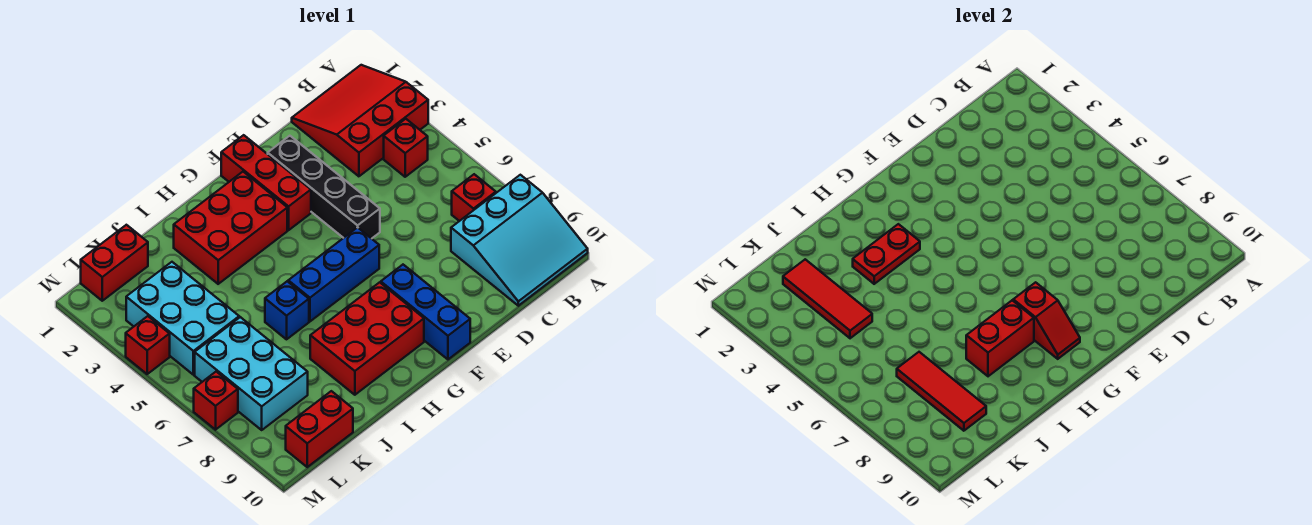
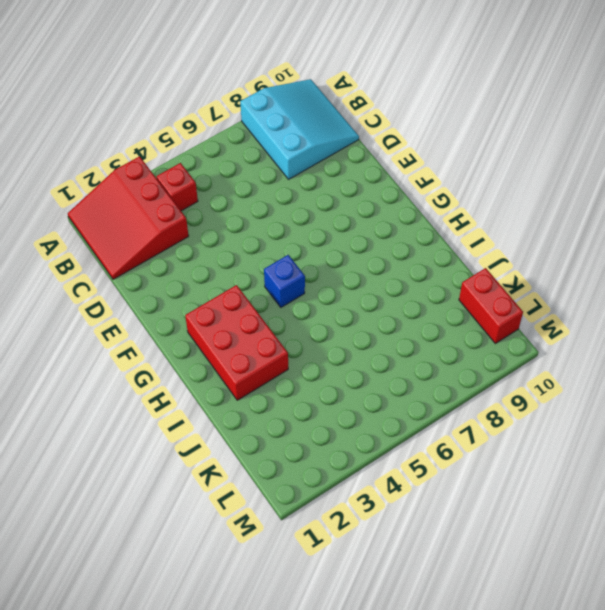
blue brick G5 level 1 -> blue brick I6 level 1
none -> red brick B7 level 1
none -> black brick E2:E5 level 1
none -> red brick F1:F3 level 1

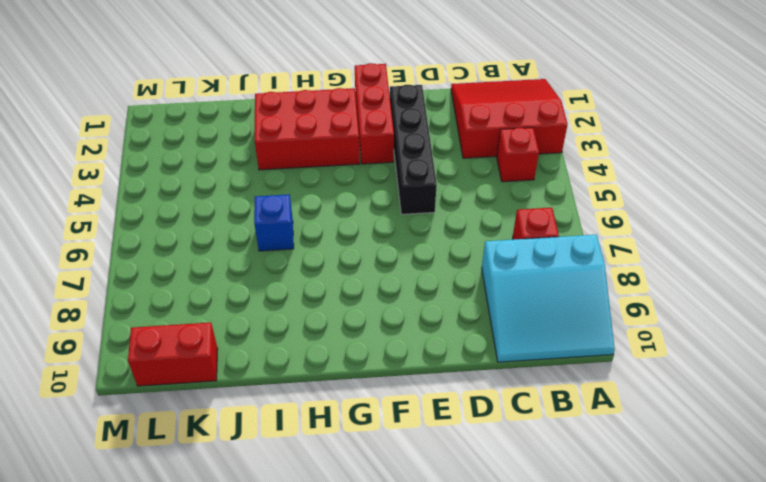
none -> blue brick F6:H6 level 1
none -> blue brick F8:F10 level 1
none -> red brick G8:I9 level 1

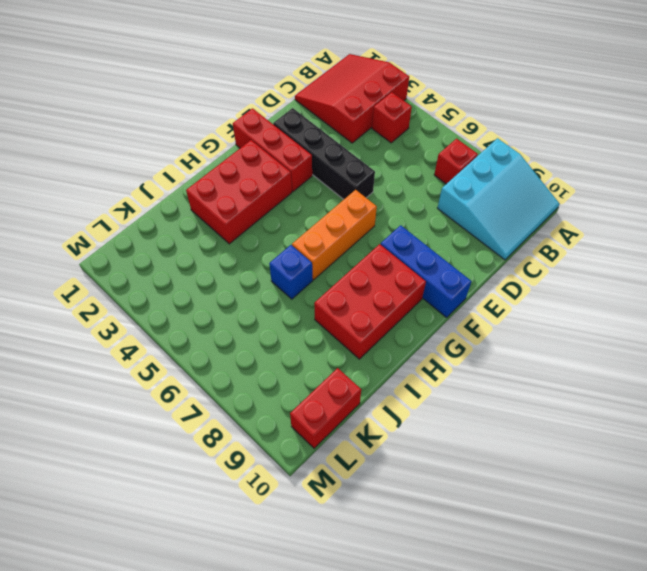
orange brick F6:H6 level 1 -> blue brick F6:H6 level 1
none -> red brick K1:L1 level 1
none -> cyan brick K3:L5 level 1
none -> cyan brick K6:L8 level 1

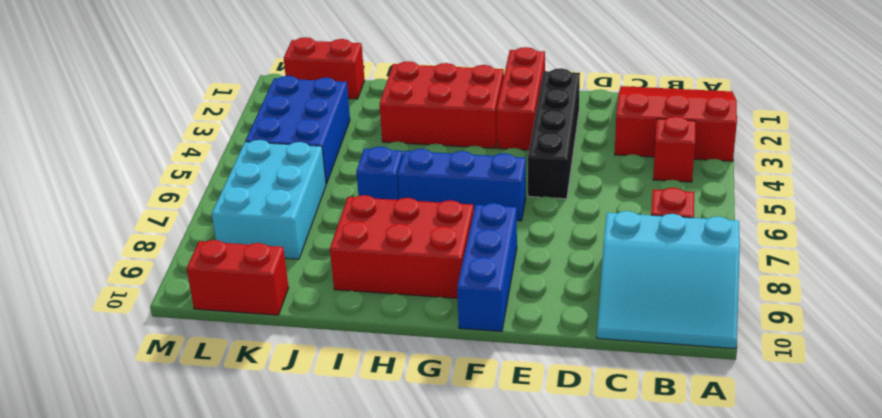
blue brick K3:L5 level 1 -> cyan brick K3:L5 level 1
none -> red brick M4 level 1
none -> red brick M7 level 1
none -> red slope G8:G9 level 2 top 8

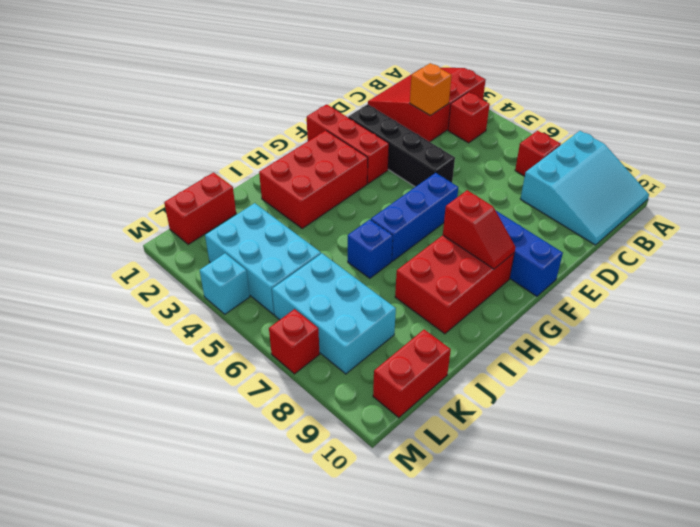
orange brick C3 level 2 -> none
cyan brick M4 level 1 -> red brick M4 level 1
none -> red plate H3:I3 level 2
none -> red brick H8:I8 level 2
none -> red tile K2:K4 level 2

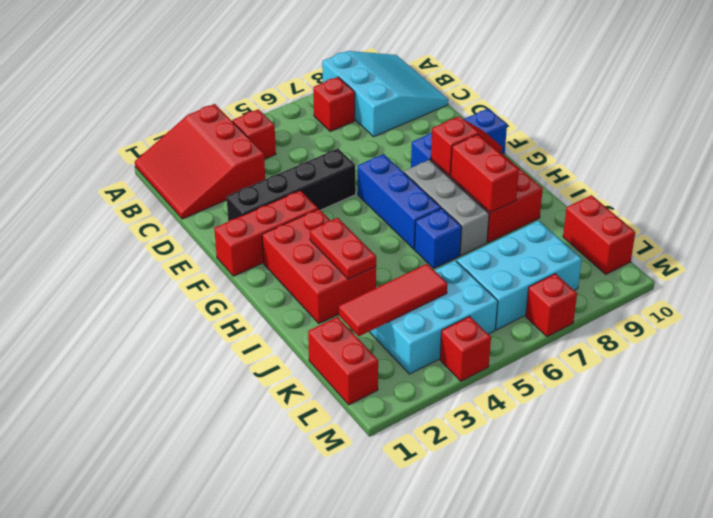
grey brick G7:I7 level 1 -> none
none -> red tile K7:K9 level 2

